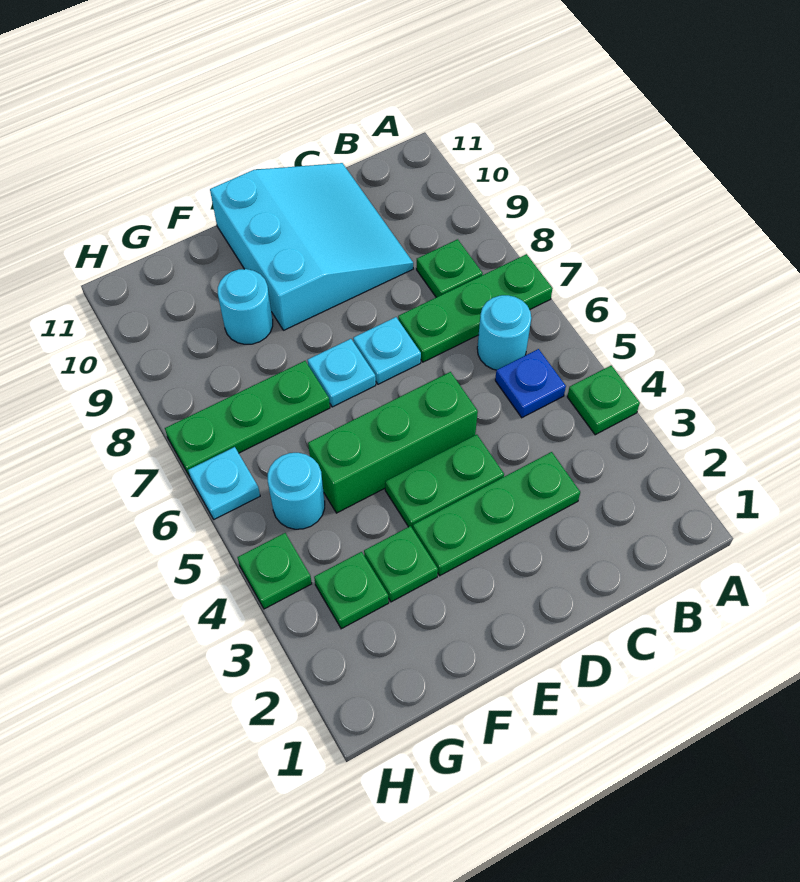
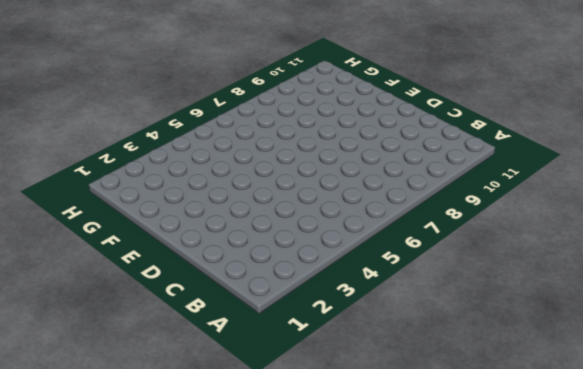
none -> green plate A4 level 1
none -> green plate A7:C7 level 1
none -> blue plate B5 level 1

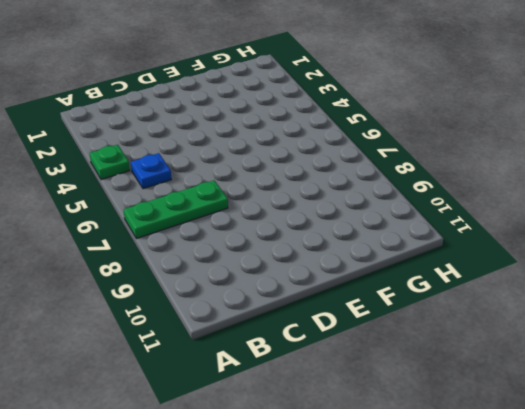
none -> cyan round brick B6 level 1
none -> green plate B8 level 1
none -> green plate C3:E3 level 1

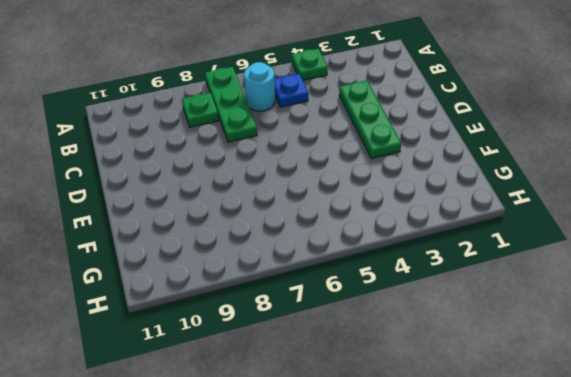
none -> cyan slope C9:E11 level 1 top E
none -> green plate D4:E4 level 1
none -> green brick D5:F5 level 1

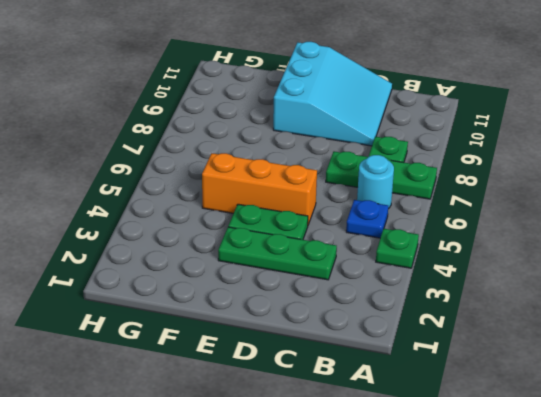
orange brick D5:F5 level 1 -> green brick D5:F5 level 1
none -> cyan plate D7 level 1
none -> cyan plate E7 level 1
none -> green plate F3 level 1

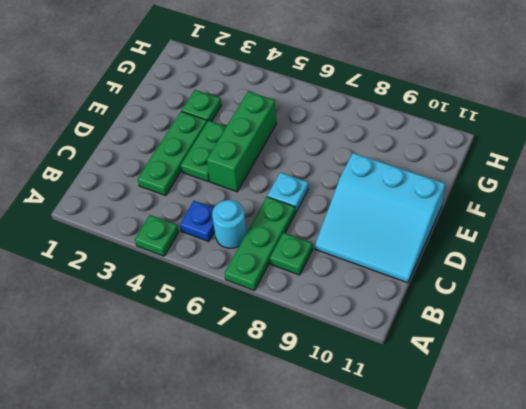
none -> cyan plate E7 level 1
none -> green plate F7:H7 level 1
none -> cyan round brick F9 level 1

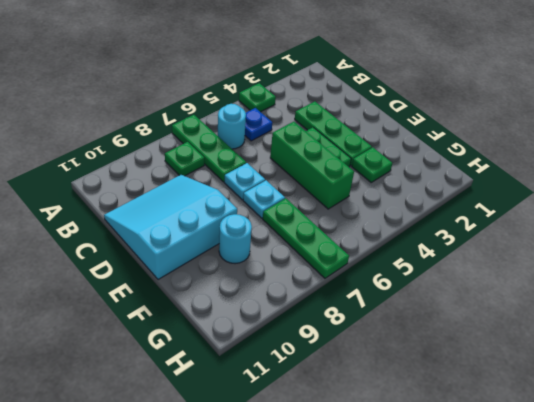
none -> green plate G3 level 1
none -> cyan round brick G5 level 1
none -> green plate H4 level 1

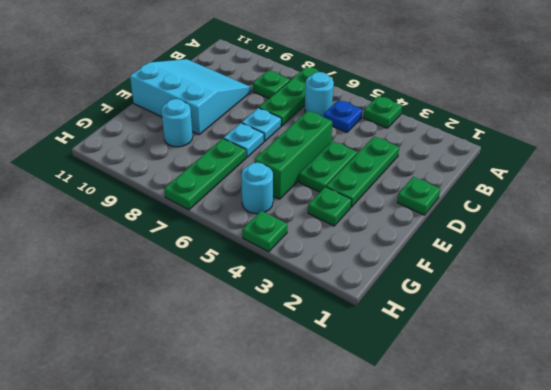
green plate D1 level 1 -> green plate G3 level 1
none -> cyan plate H6 level 1

